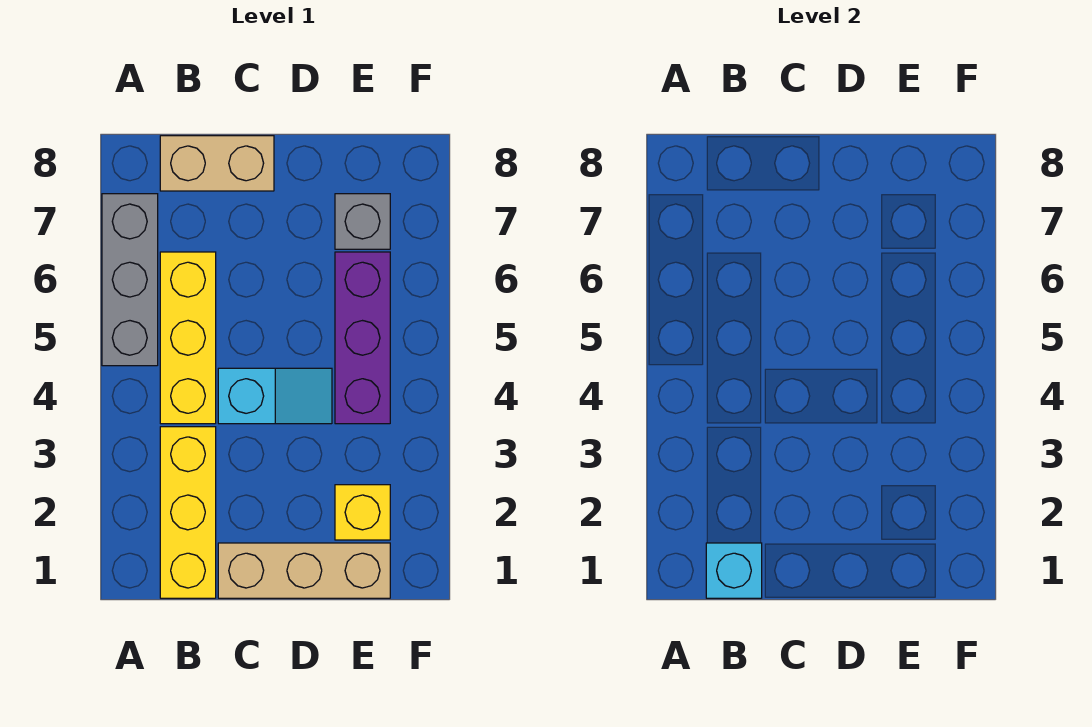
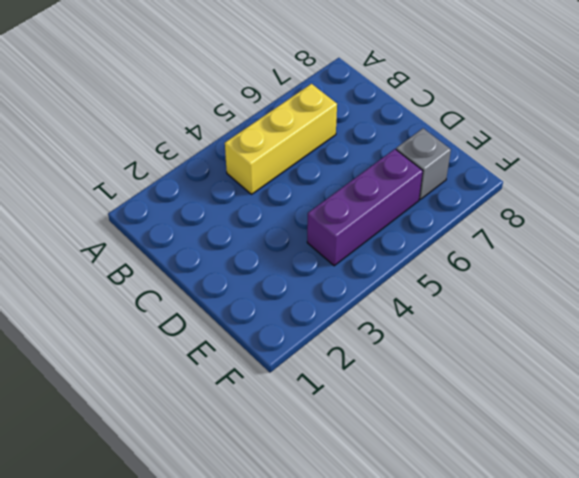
none -> grey brick A5:A7 level 1
none -> yellow brick B1:B3 level 1

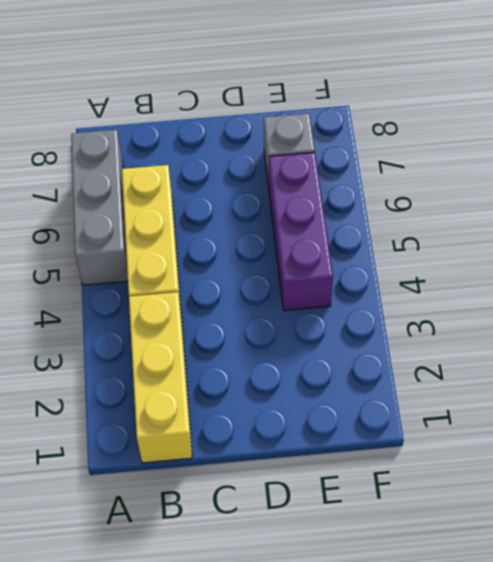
none -> tan brick B8:C8 level 1
none -> tan brick C1:E1 level 1

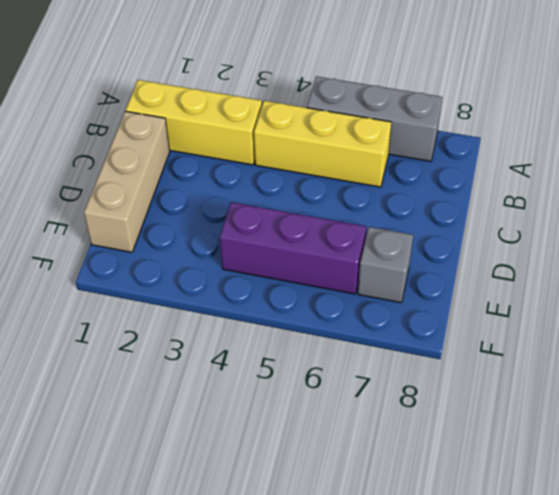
none -> tan brick B8:C8 level 1
none -> cyan slope C4:D4 level 1 top C

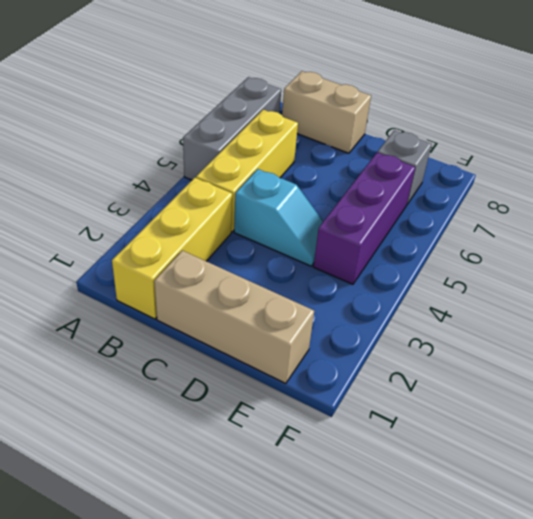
none -> yellow brick E2 level 1
none -> cyan brick B1 level 2

